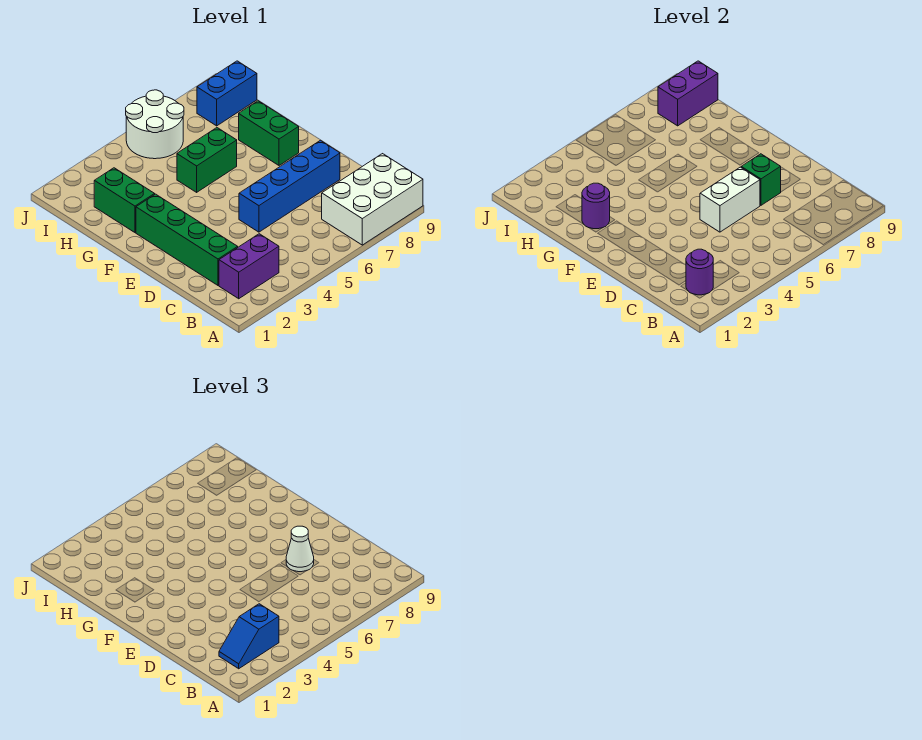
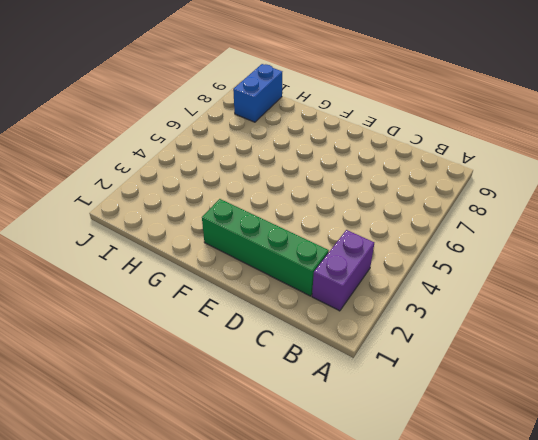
none -> white brick A7:B9 level 1
none -> blue brick D5:D8 level 1
none -> green brick F8:G8 level 1

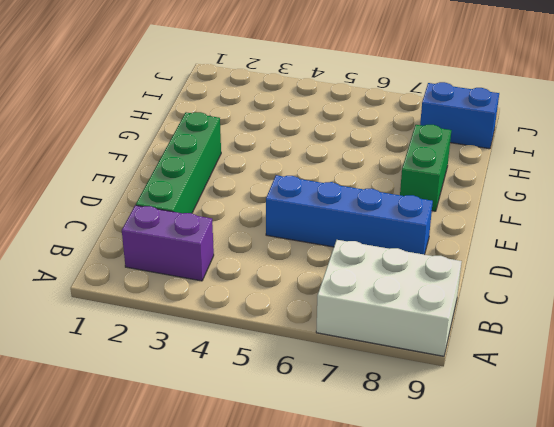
none -> green brick G2:H2 level 1
none -> green brick G5:G6 level 1
none -> white round brick I5:J6 level 1

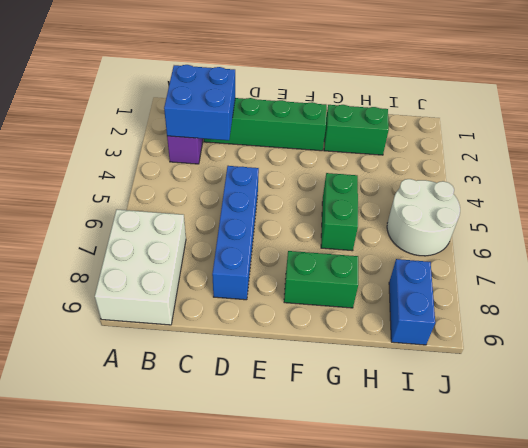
blue brick B2:C3 level 2 -> purple round brick B2 level 2
none -> white brick D5:D6 level 2
none -> green brick D7 level 2
none -> purple round brick G2 level 2

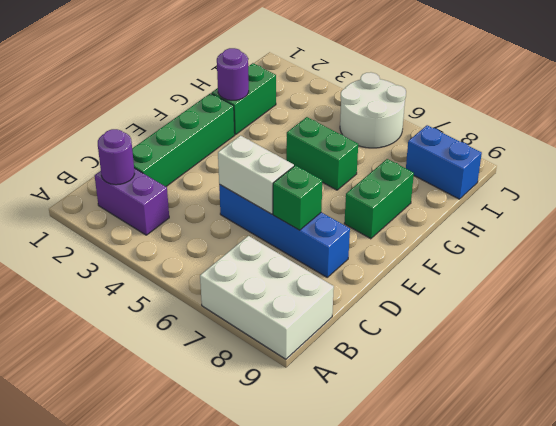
none -> purple brick I8:I9 level 2
none -> blue slope B2:B3 level 3 top 3
none -> white cone D7 level 3

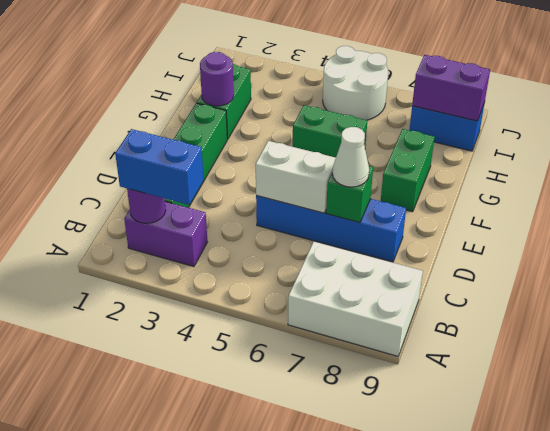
blue brick B2:B3 level 3 -> blue slope B2:B3 level 3 top 3

